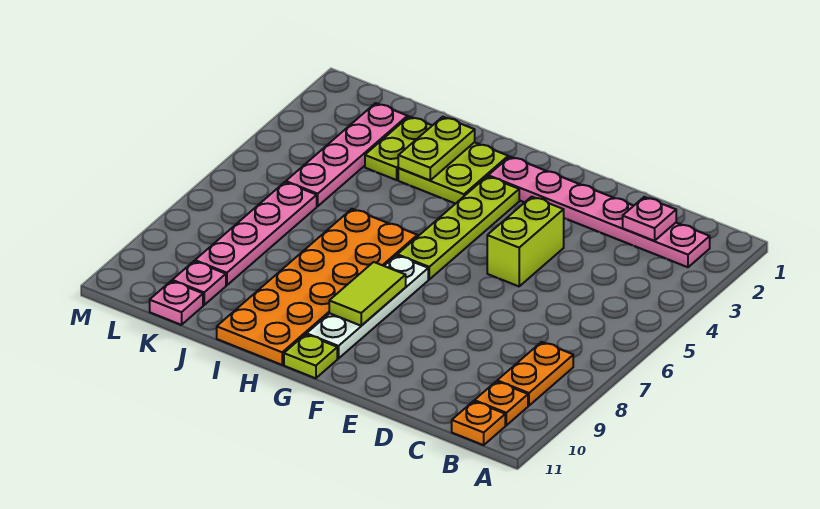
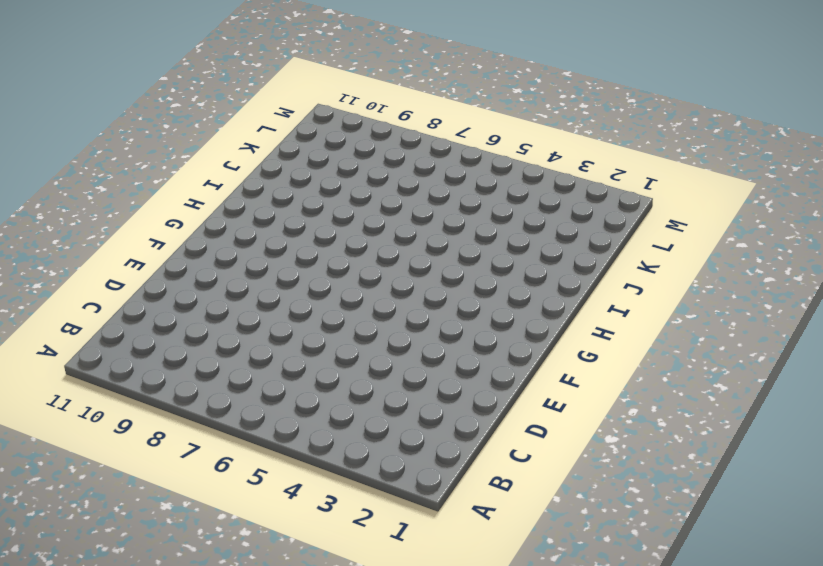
none -> pink plate B2:G2 level 1
none -> orange plate B8:B9 level 1
none -> orange plate B10 level 1

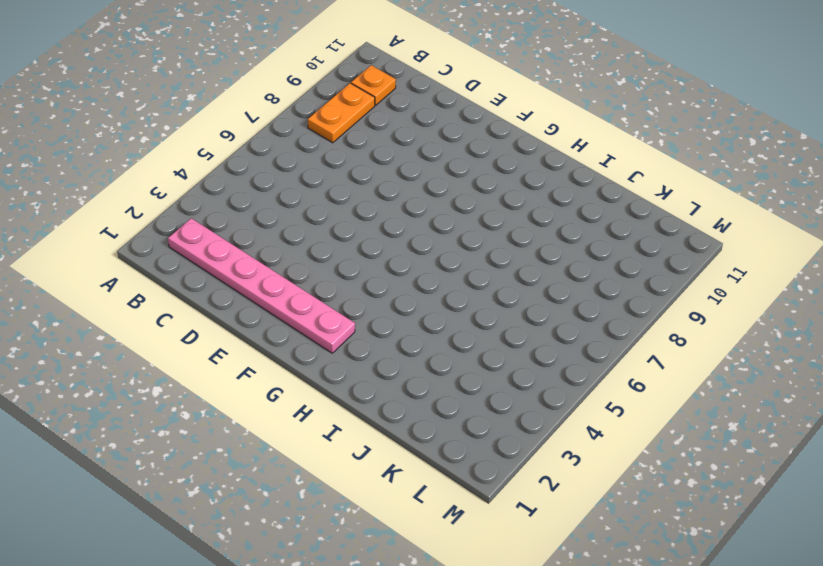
none -> orange plate B11 level 1
none -> lime brick E4:E5 level 1
none -> lime plate G3:G6 level 1

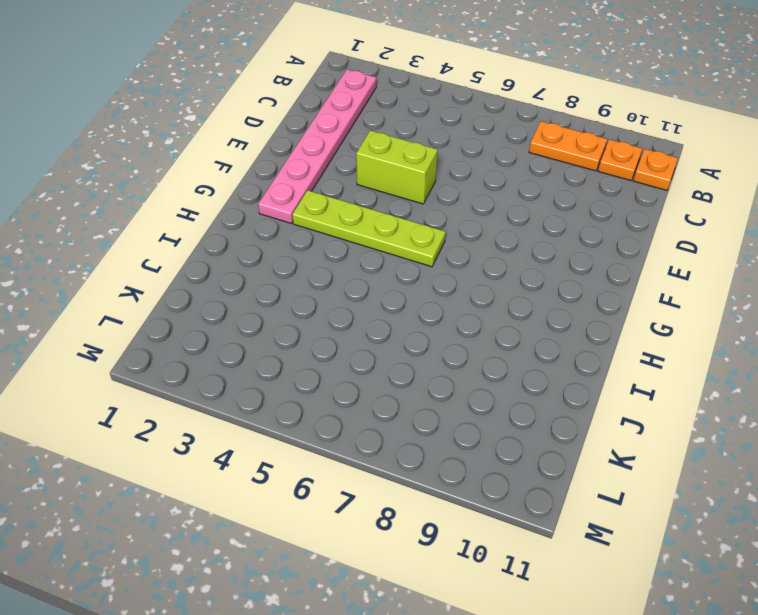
none -> white plate G7:G10 level 1
none -> lime plate G11 level 1
none -> lime plate H2:I3 level 1

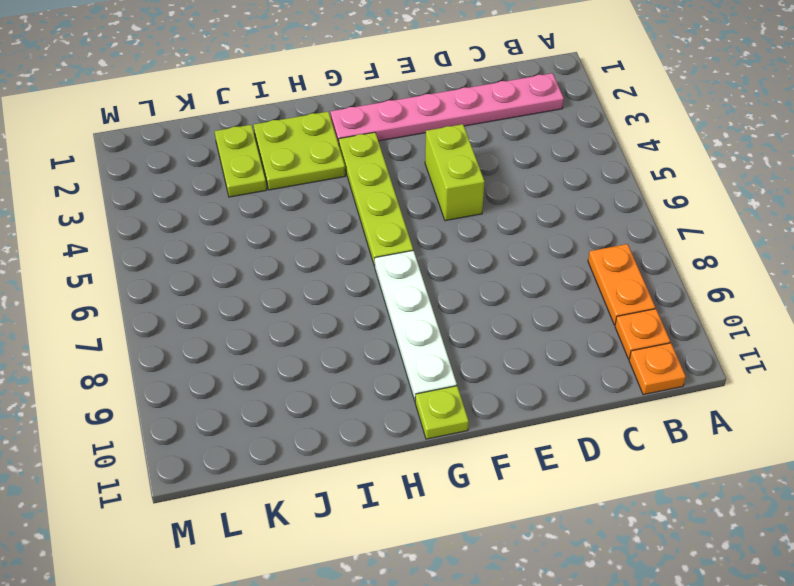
none -> orange plate H6:I11 level 1
none -> pink plate K2:K5 level 1
none -> pink plate K6:K9 level 1

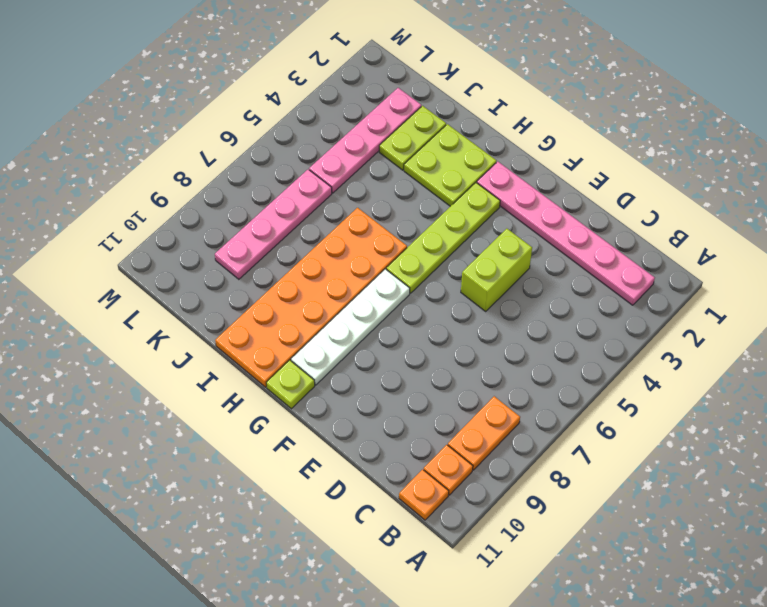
none -> pink plate K10 level 1
none -> pink plate K11 level 1
none -> pink plate C2 level 2

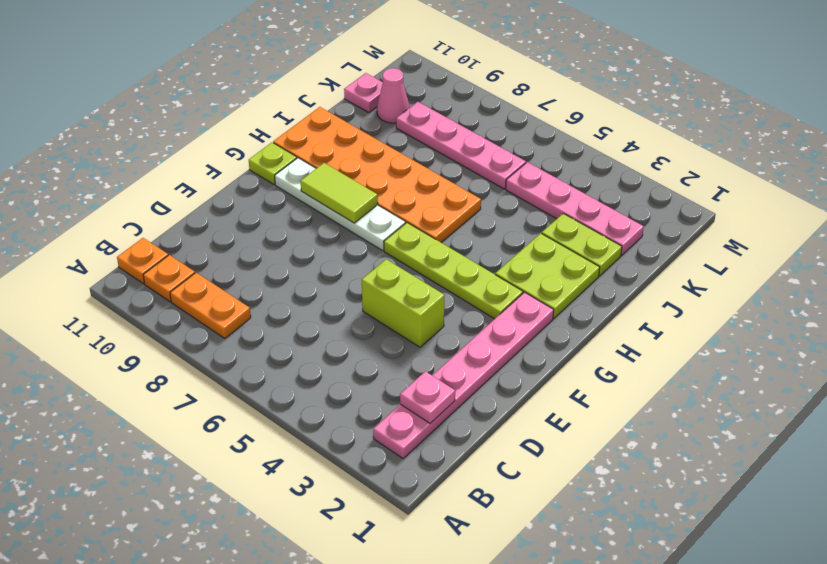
pink cone K10 level 1 -> pink plate K10 level 1
none -> lime plate I2:I3 level 2

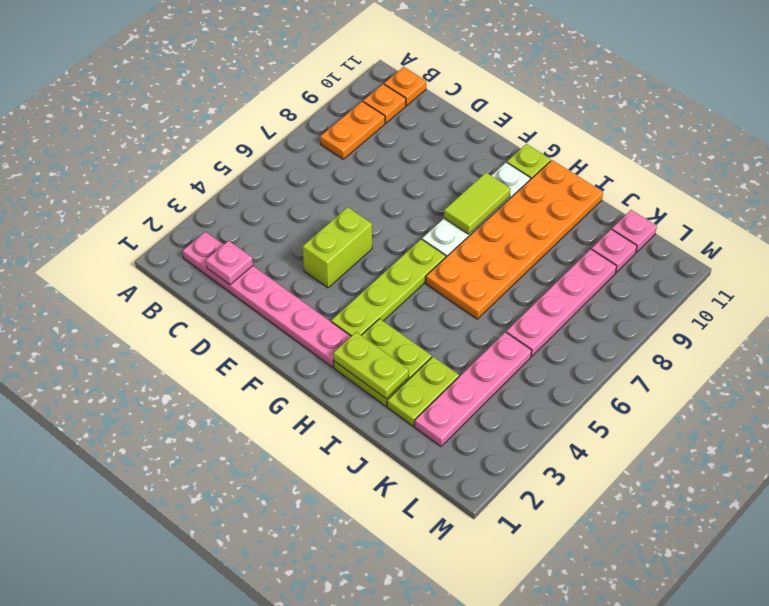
lime plate H2:I2 level 2 -> lime plate I2:I3 level 2

